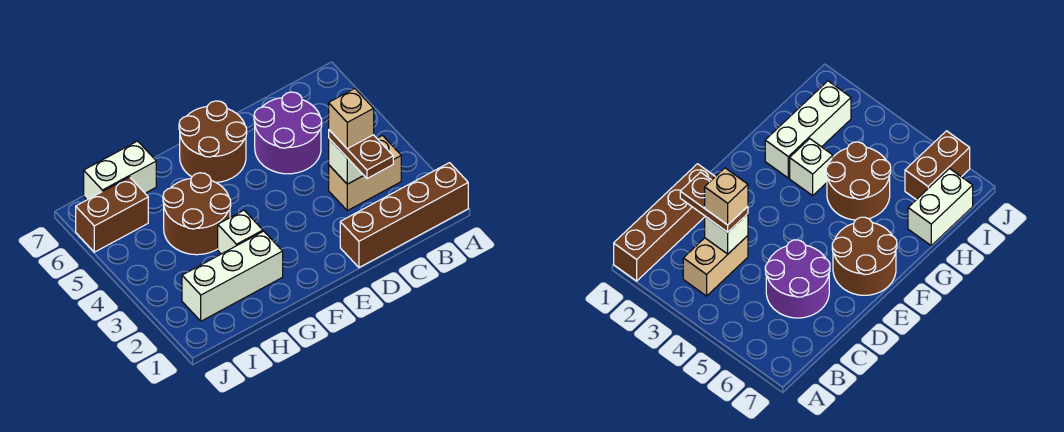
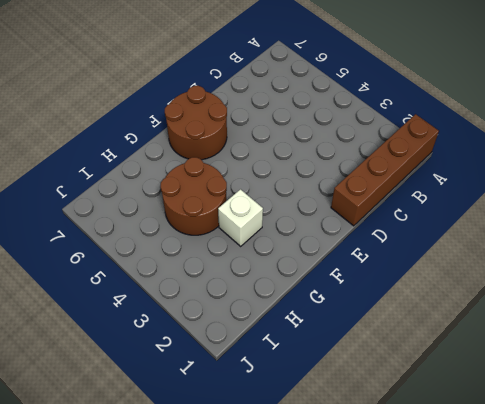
none -> tan brick B3:C3 level 1
none -> purple round brick C5:D6 level 1
none -> white brick G2:I2 level 1

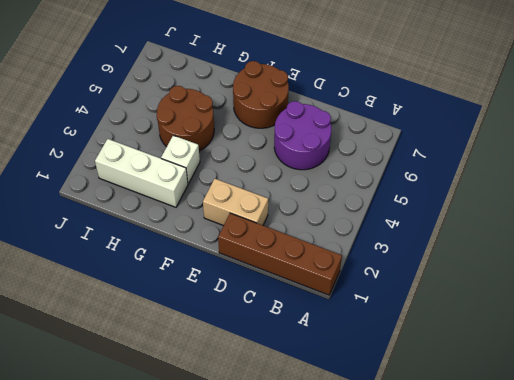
tan brick D2:E2 level 1 -> tan brick B3:C3 level 1
none -> white brick H7:I7 level 1
none -> brown brick I6:J6 level 1
none -> white brick C3 level 2

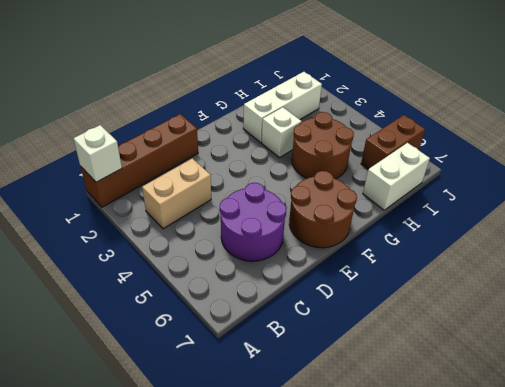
white brick A1 level 2 -> white brick C3 level 2
none -> brown plate C2:C3 level 3
none -> tan brick C3 level 4

